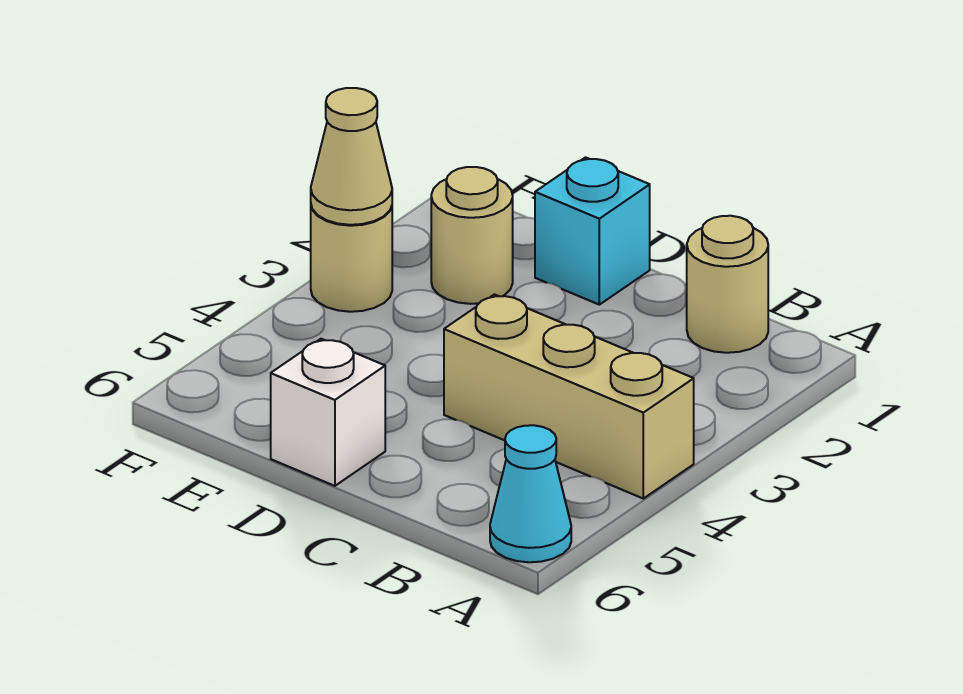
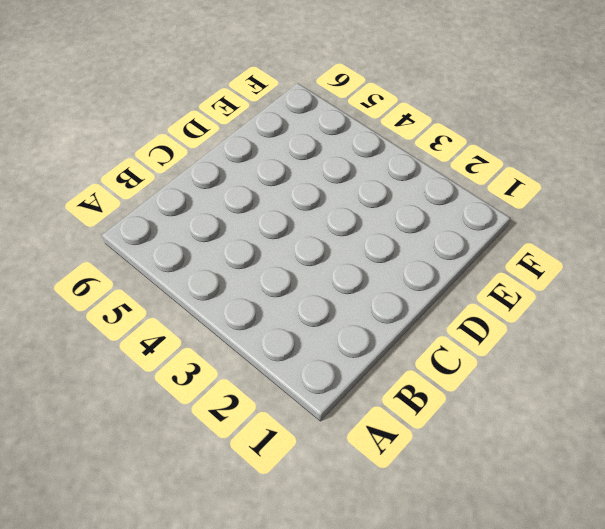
none -> tan brick A4:C4 level 1
none -> cyan cone A6 level 1

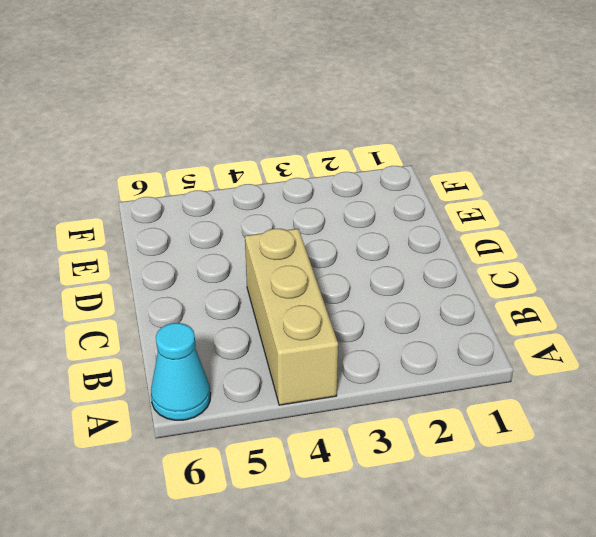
none -> tan round brick B1 level 1
none -> cyan brick D1 level 1

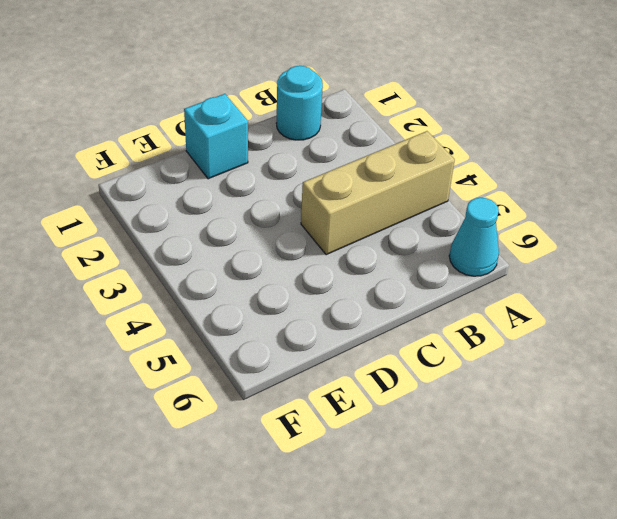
cyan round brick B1 level 1 -> tan round brick B1 level 1
none -> white brick D6 level 1
none -> tan round brick E2 level 1

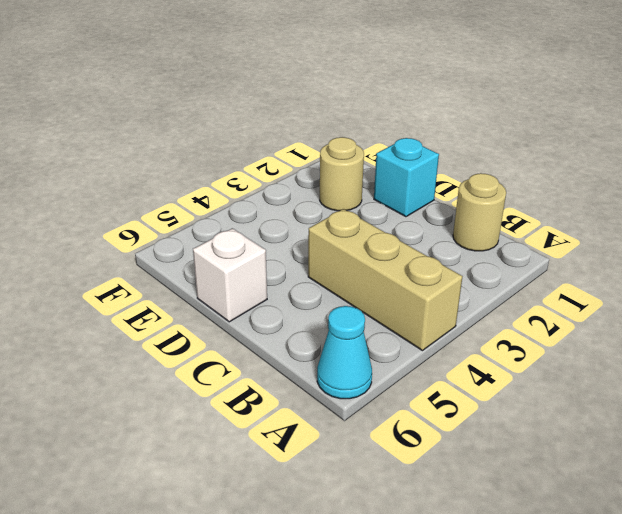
none -> tan round brick F3 level 1
none -> tan cone F3 level 2

